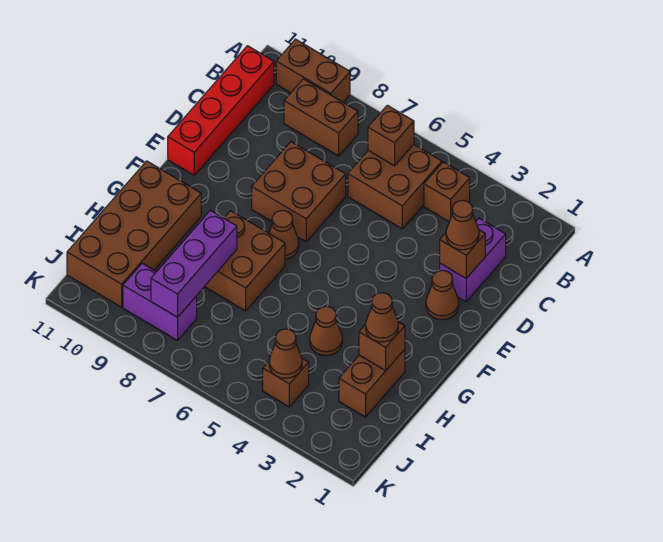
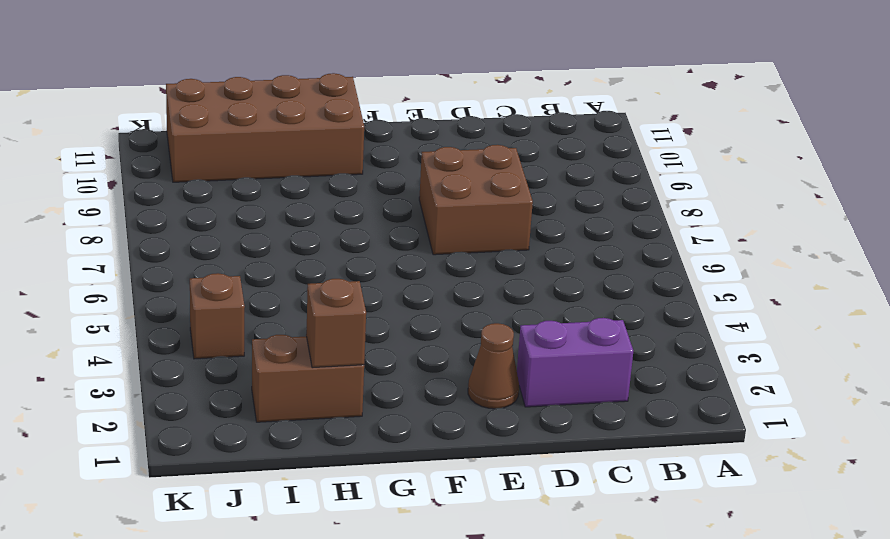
none -> brown brick A9:A10 level 1
none -> brown brick B4 level 1
none -> brown brick B5:C6 level 1

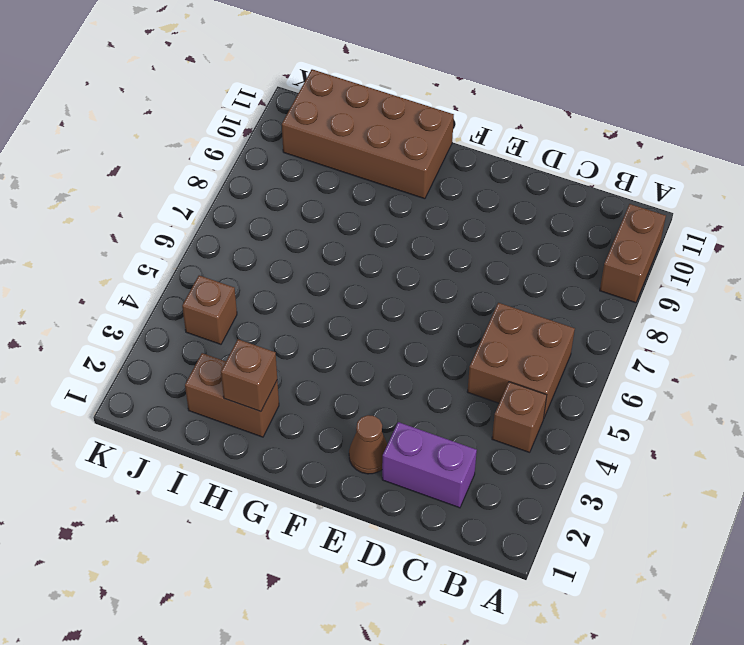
none -> brown brick B8:B9 level 1
none -> red brick B11:E11 level 1
none -> brown brick D7:E8 level 1

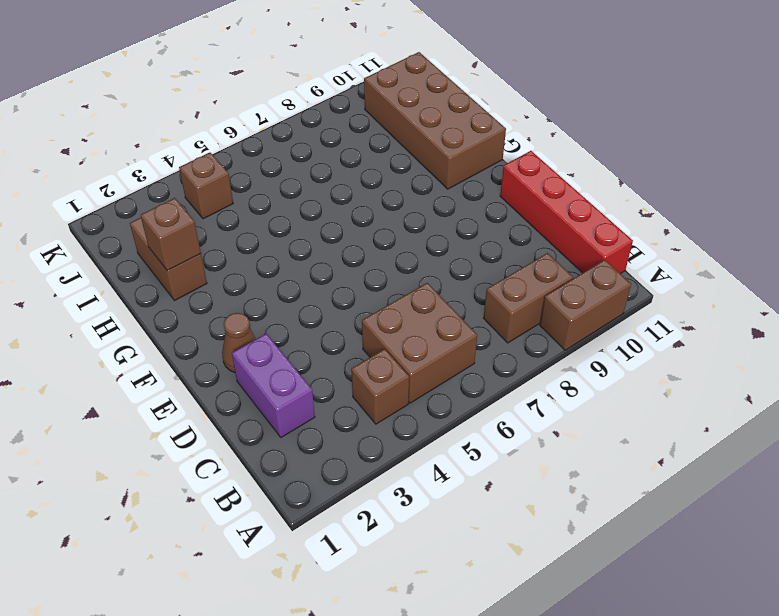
none -> brown brick D7:E8 level 1
none -> brown cone F7 level 1
none -> brown brick G7:H8 level 1

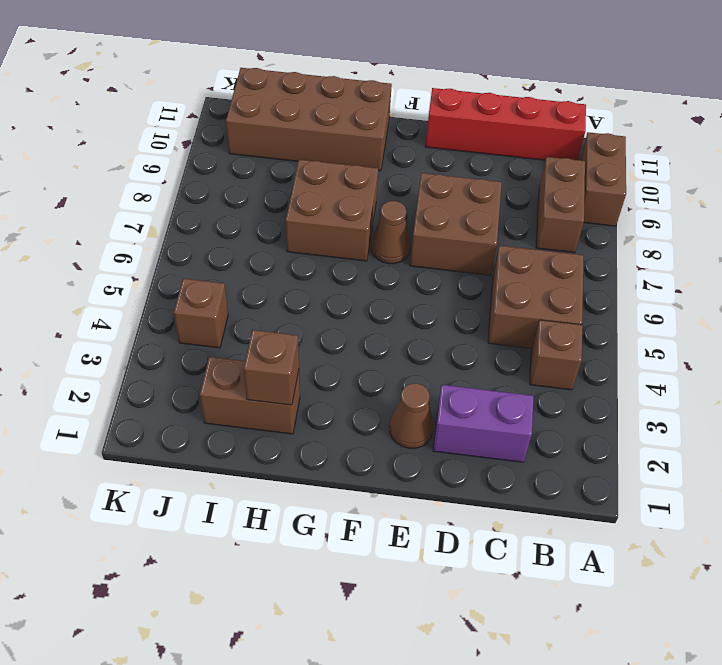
none -> brown cone H4 level 1
none -> purple brick J8:J9 level 1
none -> brown brick B6 level 2

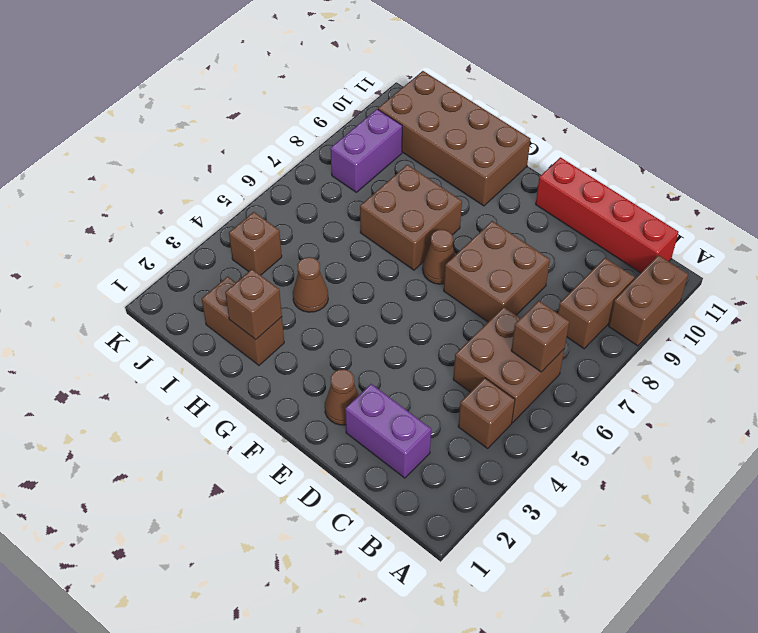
none -> brown brick D2 level 2
none -> purple brick H8:J8 level 2
none -> brown cone J4 level 2

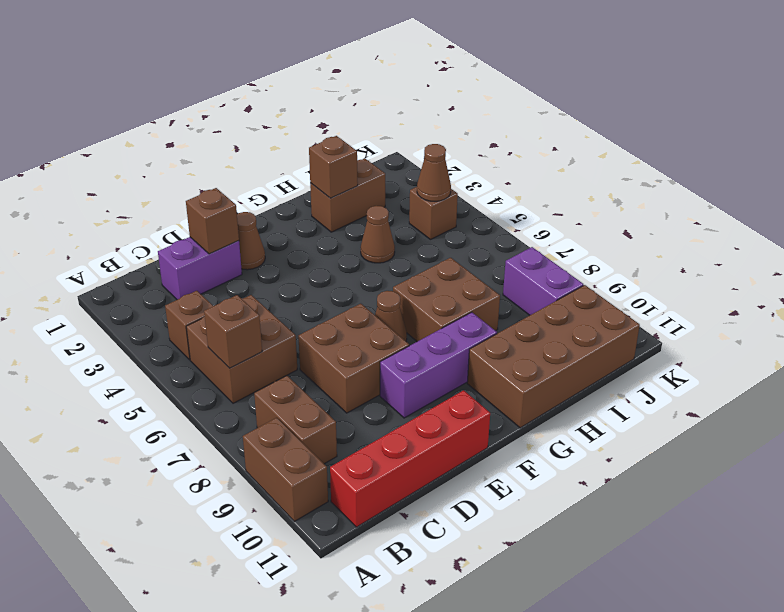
purple brick E9:G9 level 1 -> purple brick H8:J8 level 2
none -> brown cone D2 level 3
none -> brown cone H2 level 3

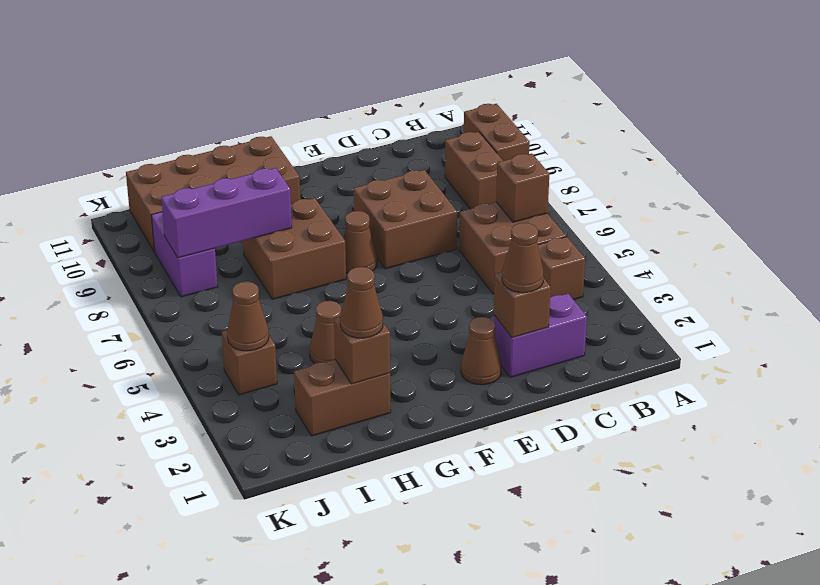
none -> red brick B11:E11 level 1

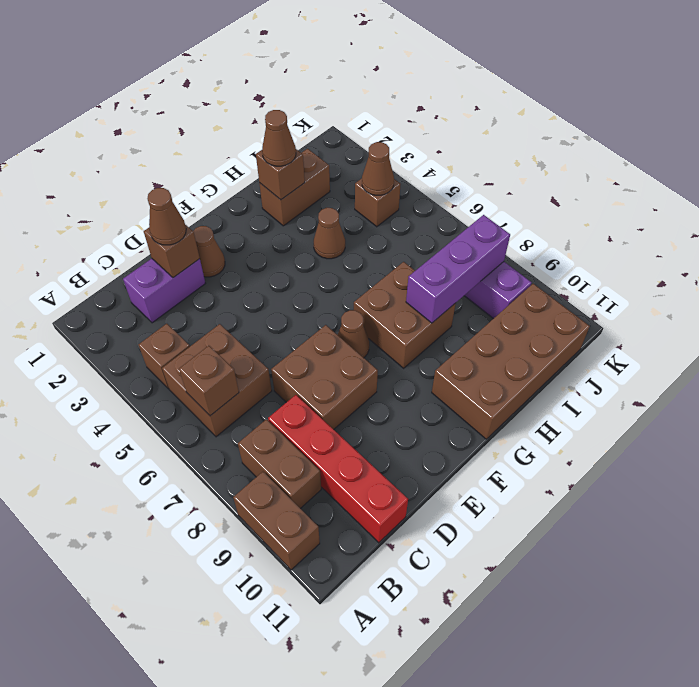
red brick C8:C11 level 1 -> red brick B11:E11 level 1

